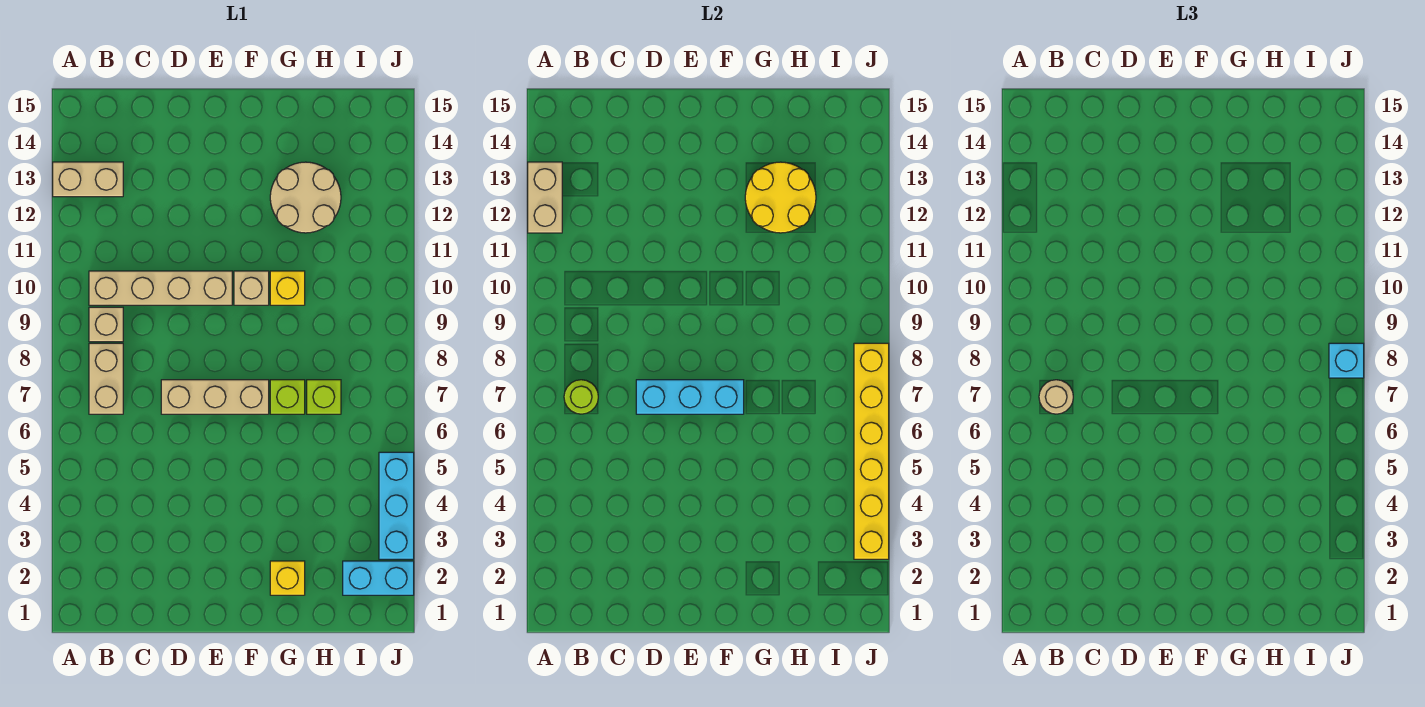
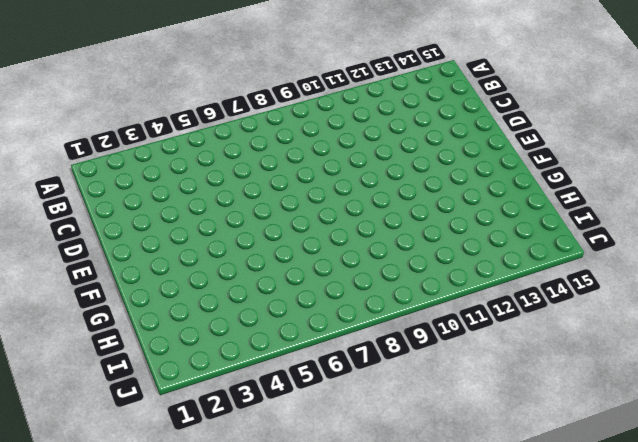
none -> tan brick A13:B13 level 1
none -> tan brick B7:B8 level 1
none -> tan brick B9 level 1

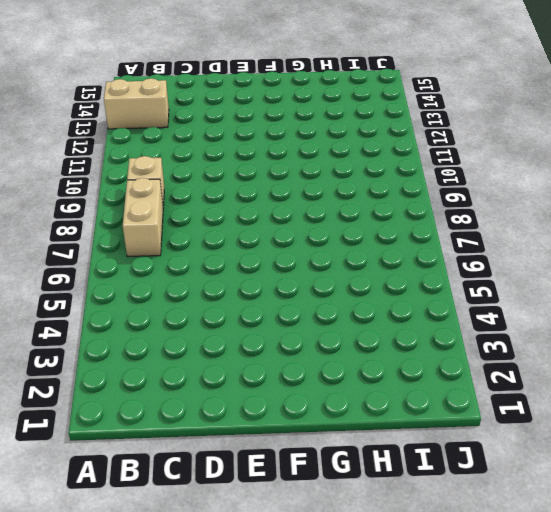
none -> tan brick B10:E10 level 1
none -> tan brick D7:F7 level 1
none -> tan brick F10 level 1

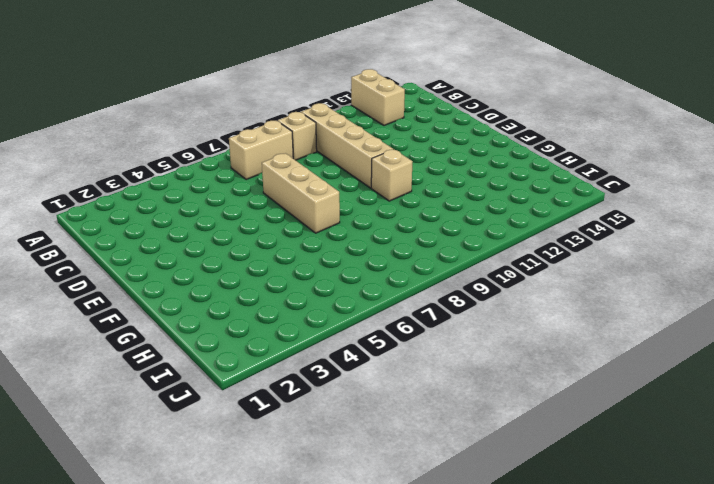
none -> yellow brick G2 level 1
none -> lime brick G7 level 1
none -> yellow brick G10 level 1

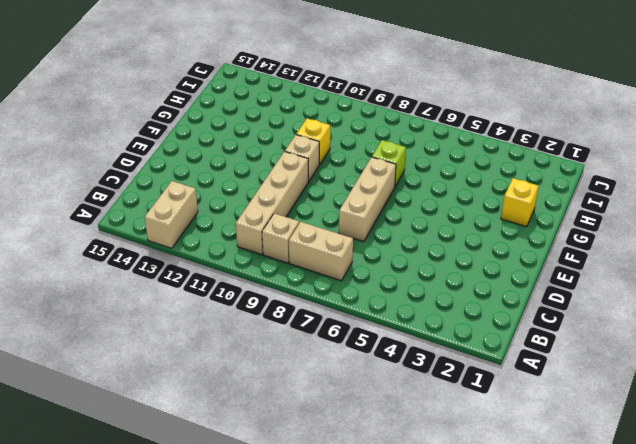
none -> tan round brick G12:H13 level 1
none -> lime brick H7 level 1
none -> cyan brick I2:J2 level 1

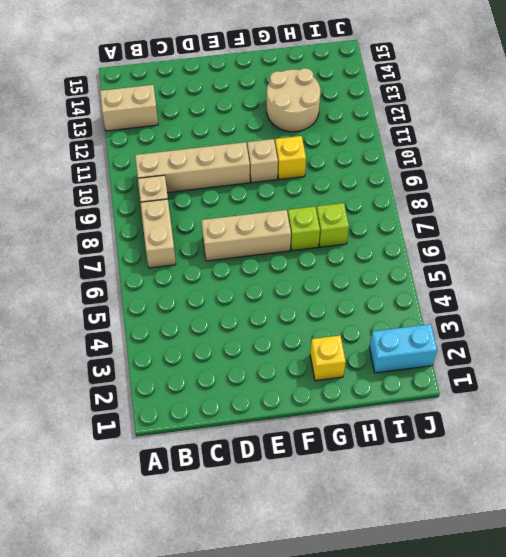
none -> cyan brick J3:J5 level 1
none -> tan brick A12:A13 level 2
none -> lime round brick B7 level 2

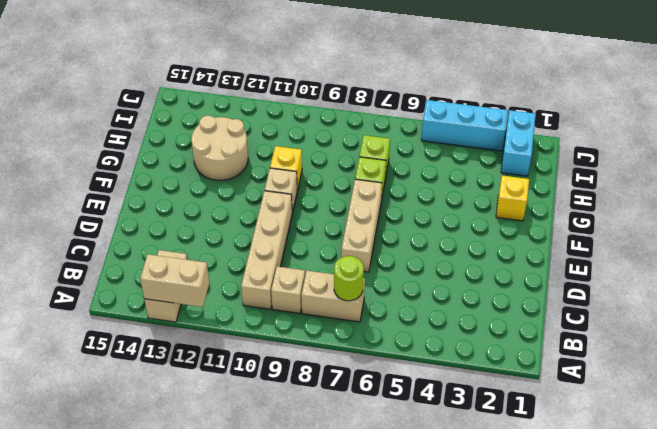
none -> cyan brick D7:F7 level 2
none -> yellow round brick G12:H13 level 2
none -> yellow brick J3:J8 level 2

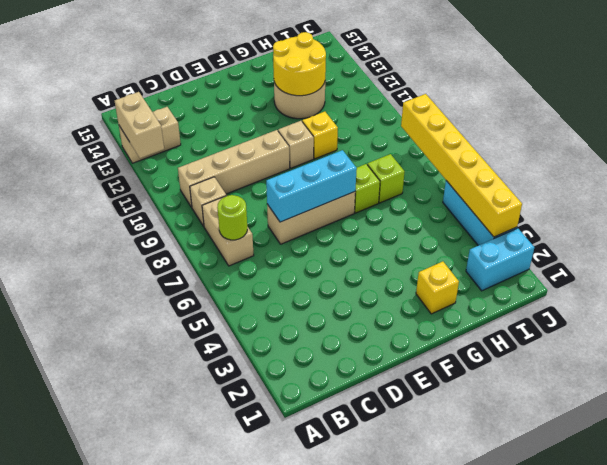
none -> tan round brick B7 level 3
none -> cyan brick J8 level 3

